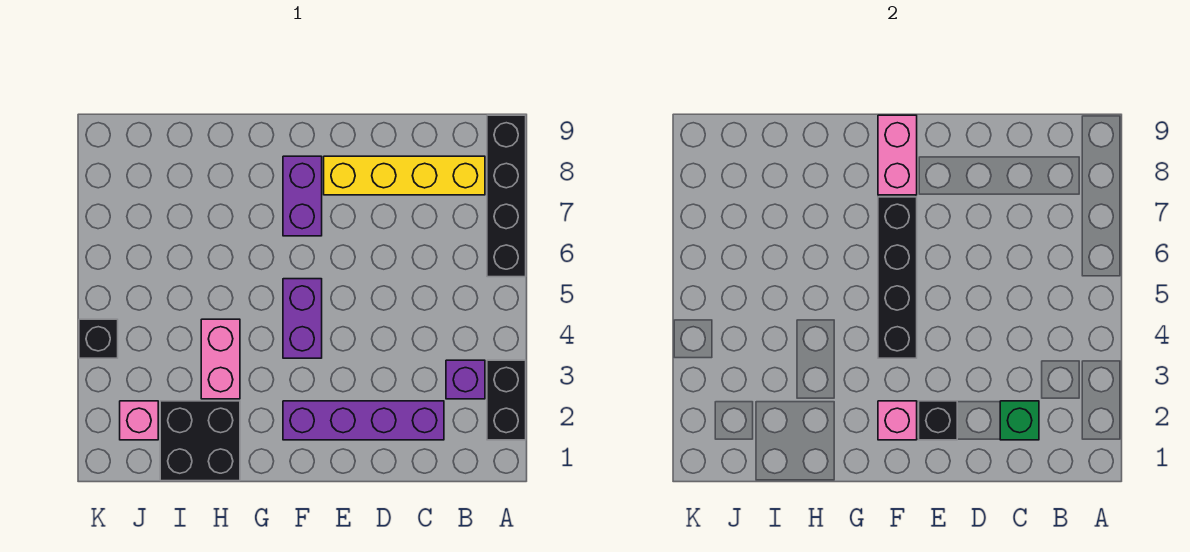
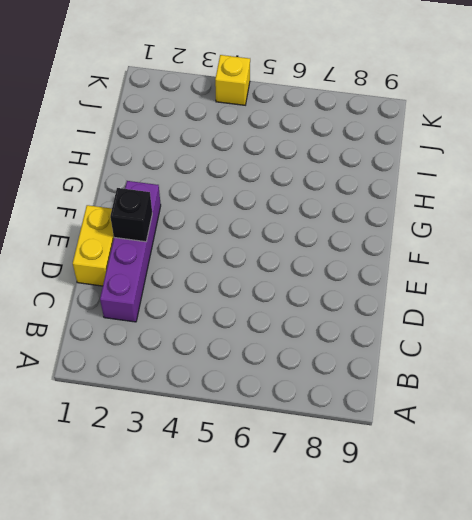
yellow brick D1:E1 level 1 -> none
yellow brick K4 level 1 -> black brick K4 level 1
none -> black brick A2:A3 level 1
none -> black brick A6:A9 level 1
none -> purple brick B3 level 1

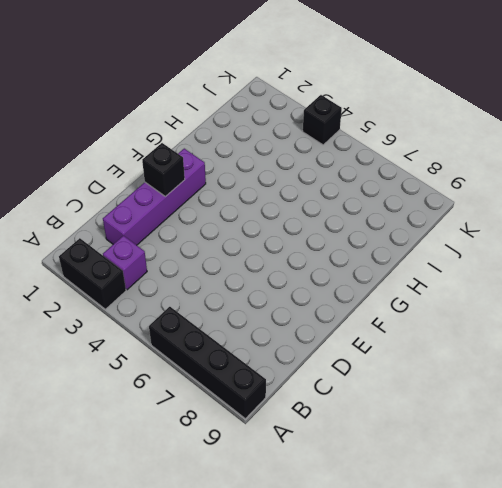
none -> yellow brick B8:E8 level 1
none -> purple brick F4:F5 level 1
none -> purple brick F7:F8 level 1

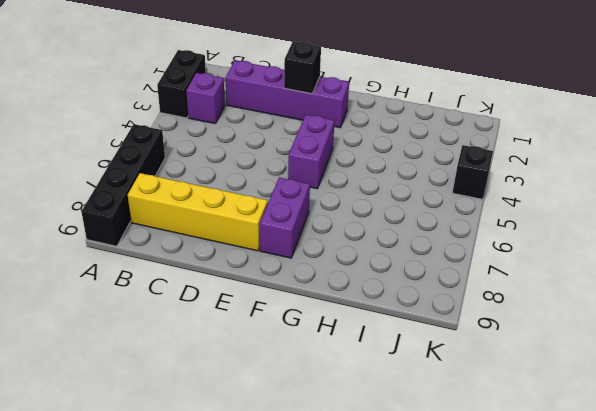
none -> black brick H1:I2 level 1
none -> pink brick H3:H4 level 1
none -> pink brick J2 level 1

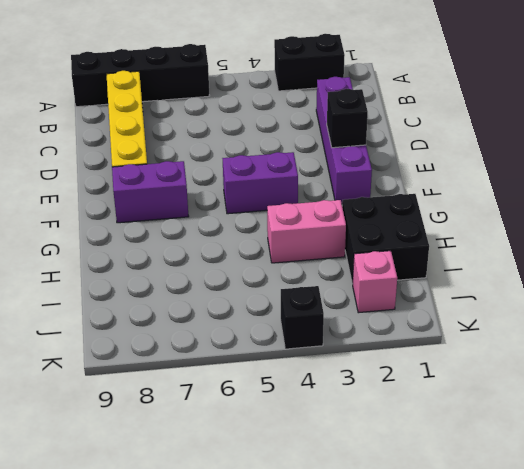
none -> purple brick B3 level 1
none -> green brick C2 level 2
none -> pink brick F2 level 2

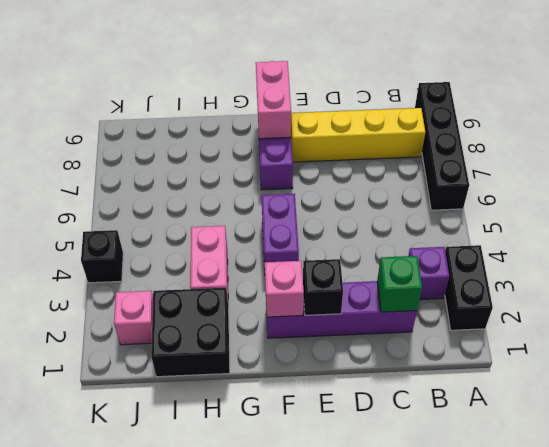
none -> black brick F4:F7 level 2

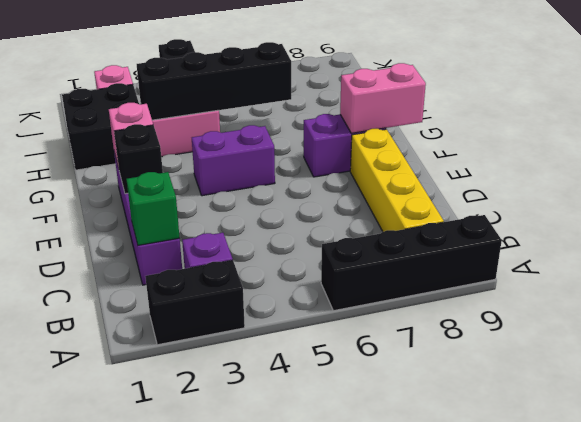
black brick H3:H6 level 2 -> black brick F4:F7 level 2

